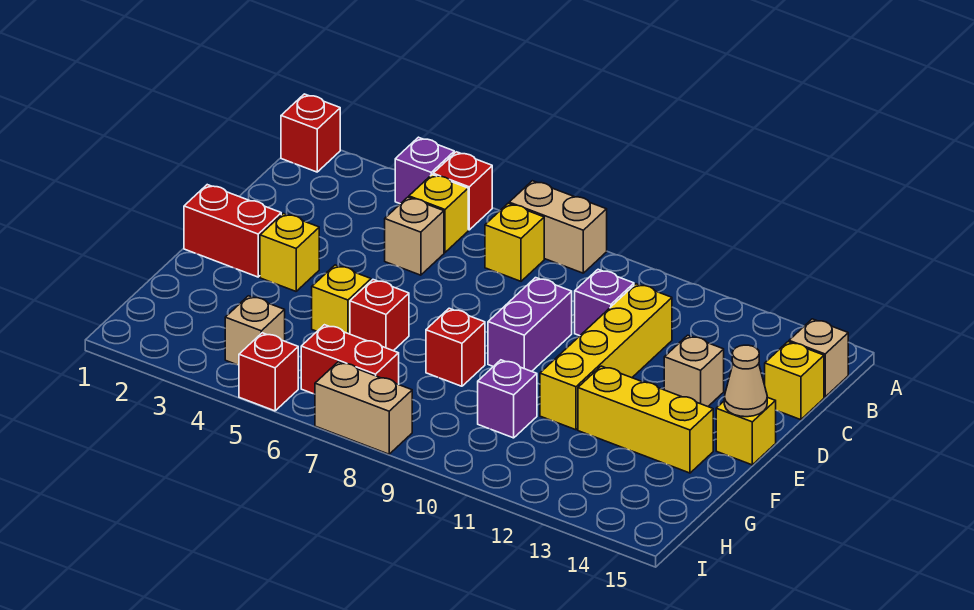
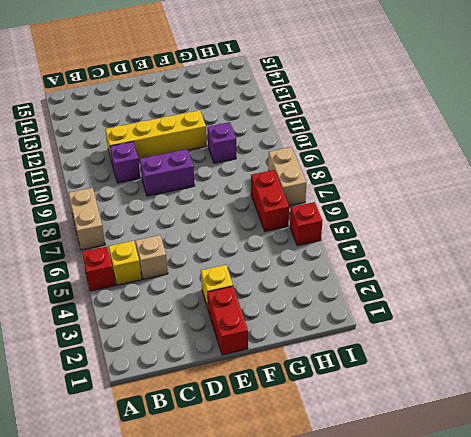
none -> red brick A1 level 1
none -> purple brick A4 level 1
none -> yellow brick B7 level 1

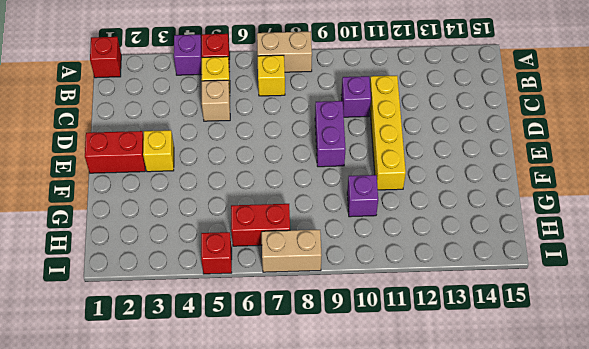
none -> tan brick B15 level 1
none -> yellow brick C15 level 1
none -> tan brick D13 level 1

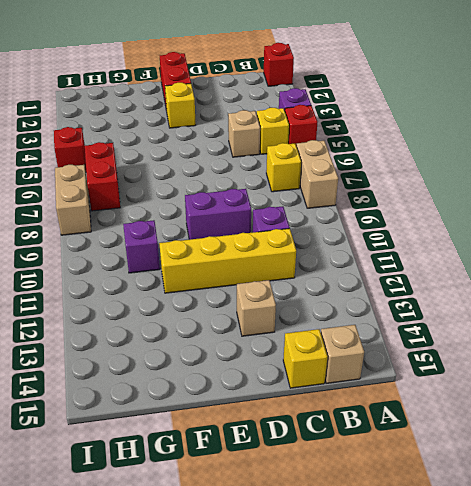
none -> yellow brick E15 level 1
none -> yellow brick F5 level 1
none -> red brick F6 level 1

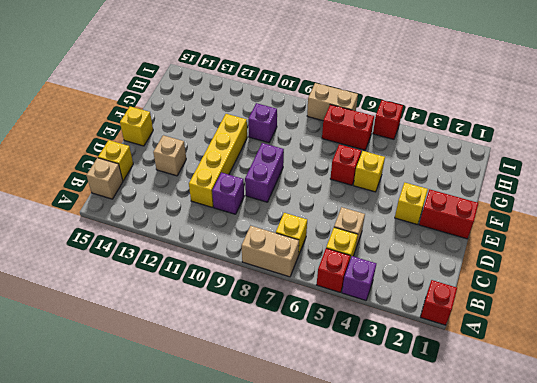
none -> red brick F8 level 1
none -> yellow brick F12:F14 level 1
none -> tan brick H4 level 1

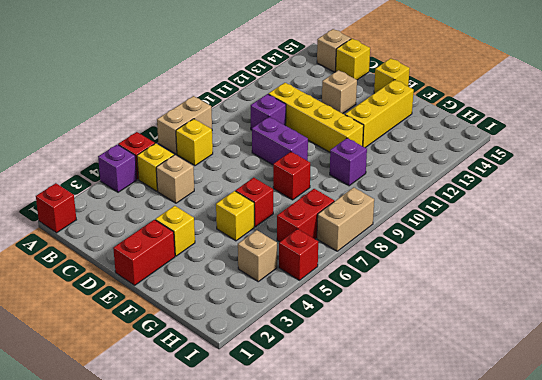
none -> tan cone E15 level 2

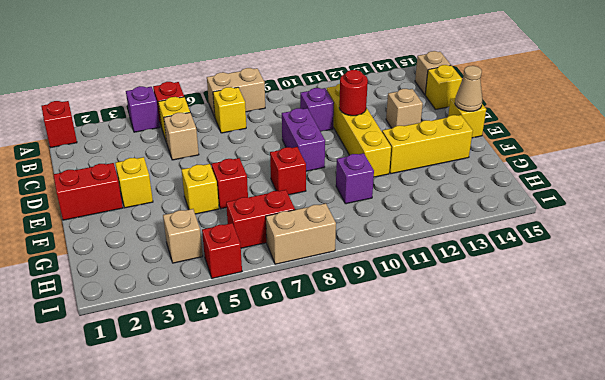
red round brick D11 level 2 -> none

